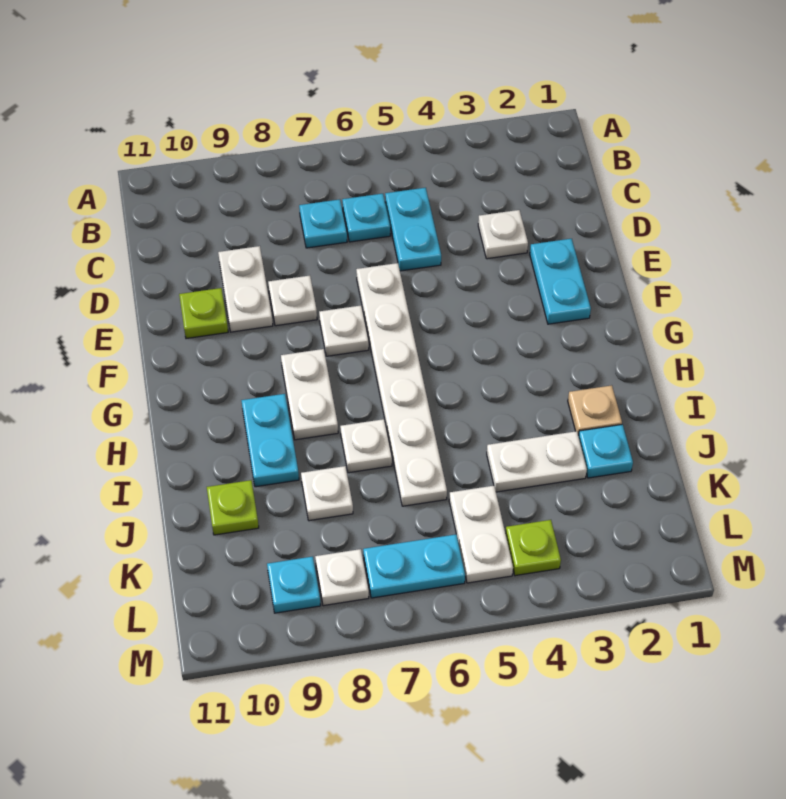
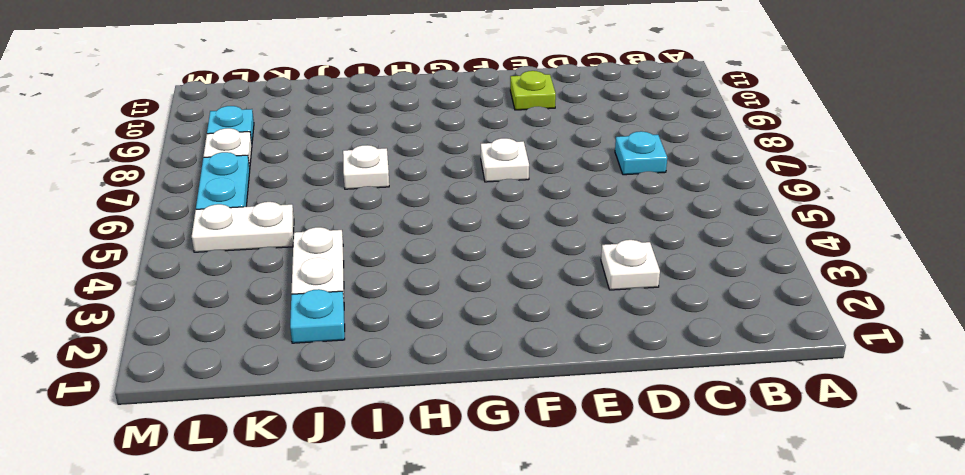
none -> cyan plate C5:D5 level 1
none -> cyan plate C6 level 1
none -> white plate D9:E9 level 1

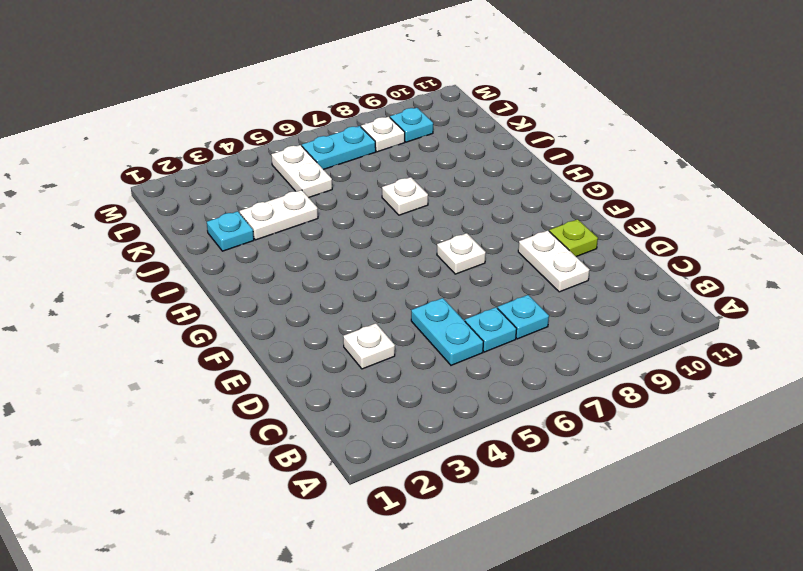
none -> cyan plate E2:F2 level 1
none -> white plate E6:J6 level 1
none -> white plate E8 level 1

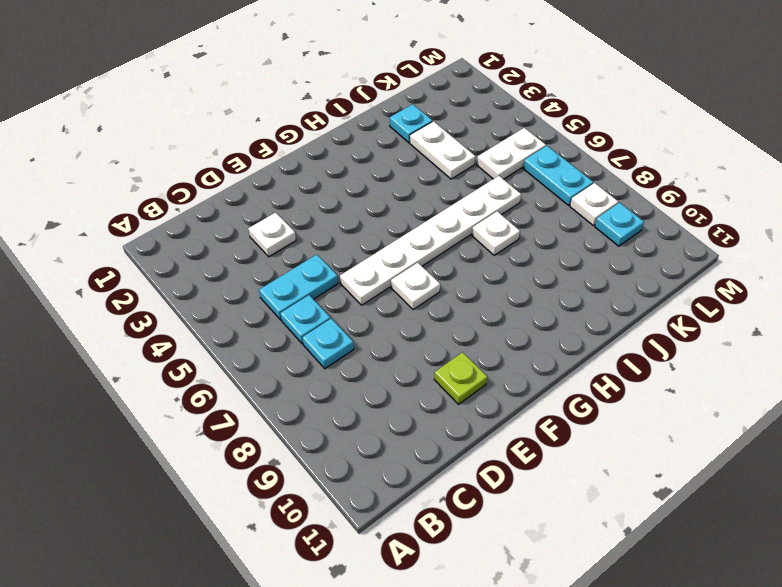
none -> white plate D9:E9 level 1
none -> cyan plate E2:F2 level 1
none -> white plate E8 level 1

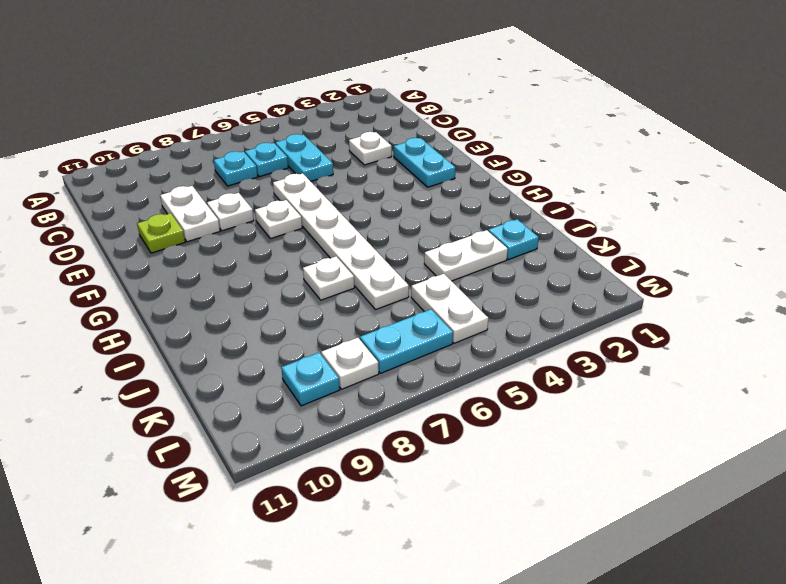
none -> white plate G8:H8 level 1
none -> cyan plate H9:I9 level 1
none -> tan plate I2 level 1

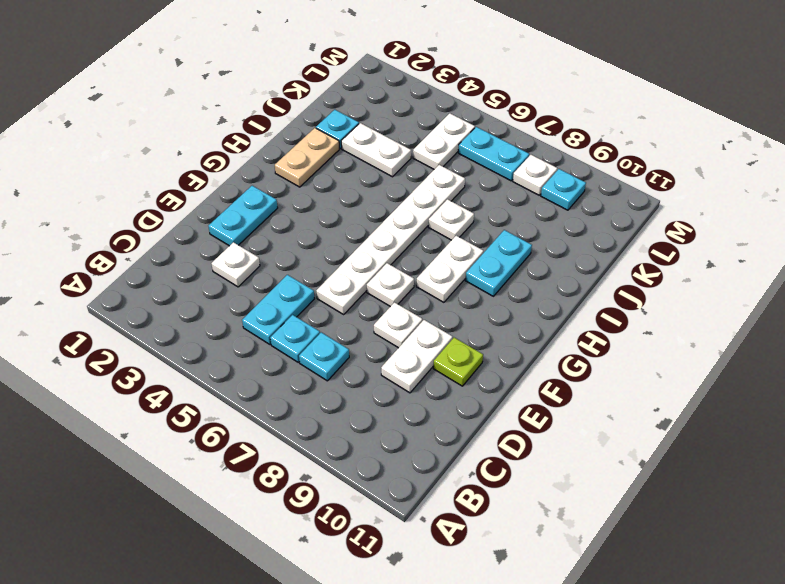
tan plate H2:I2 level 1 -> tan plate I2 level 1
none -> white plate J8 level 1
none -> lime plate J10 level 1
none -> lime plate L4 level 1

